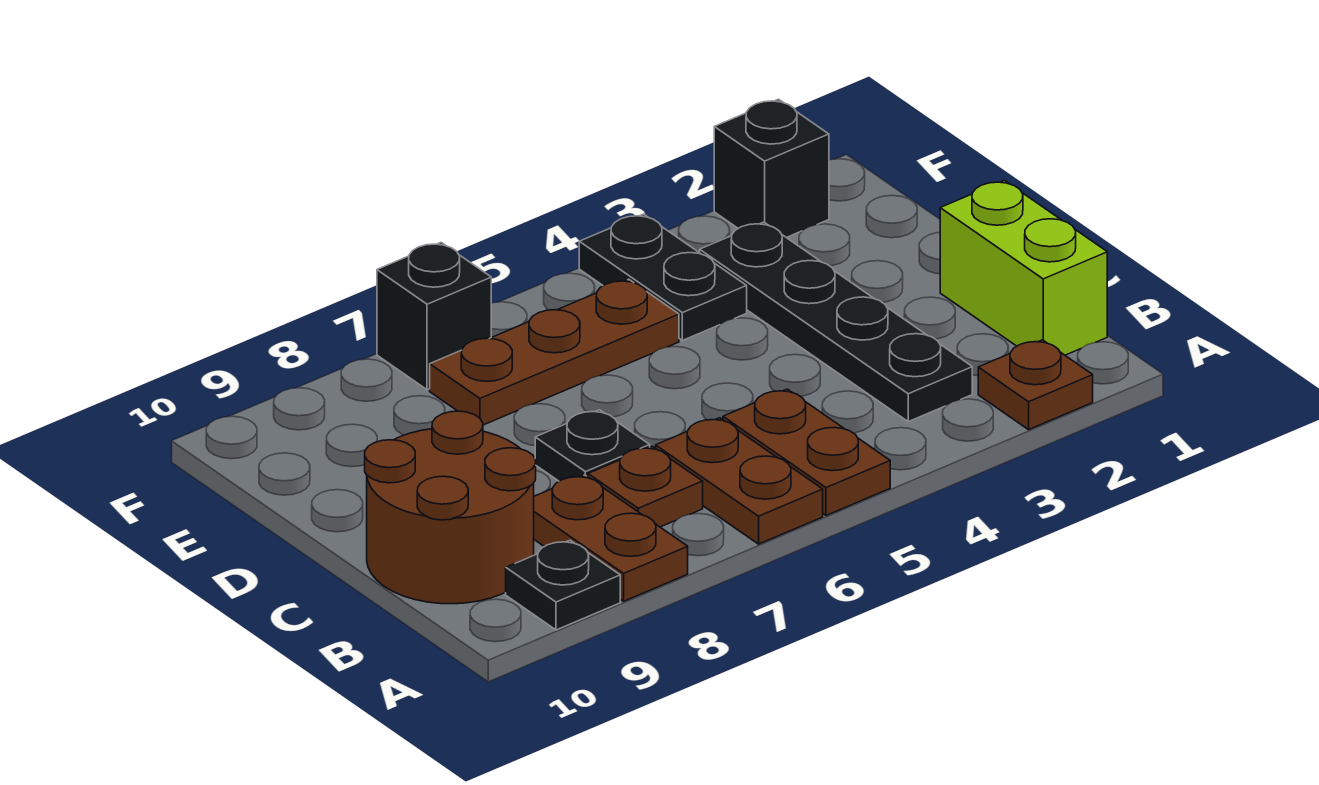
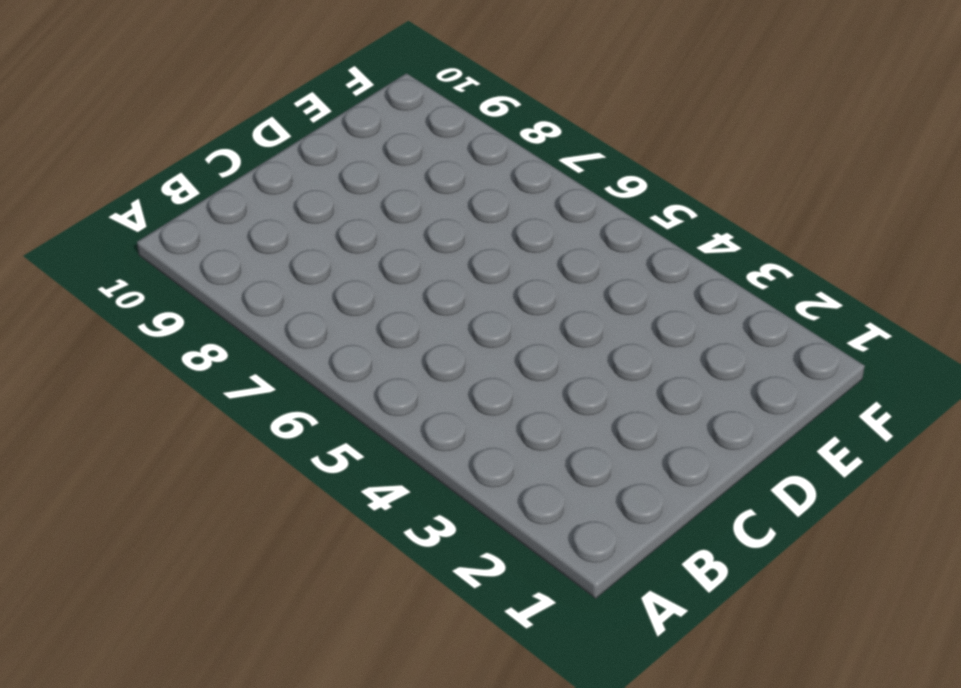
none -> brown plate A2 level 1
none -> brown plate A5:B5 level 1
none -> brown plate A6:B6 level 1

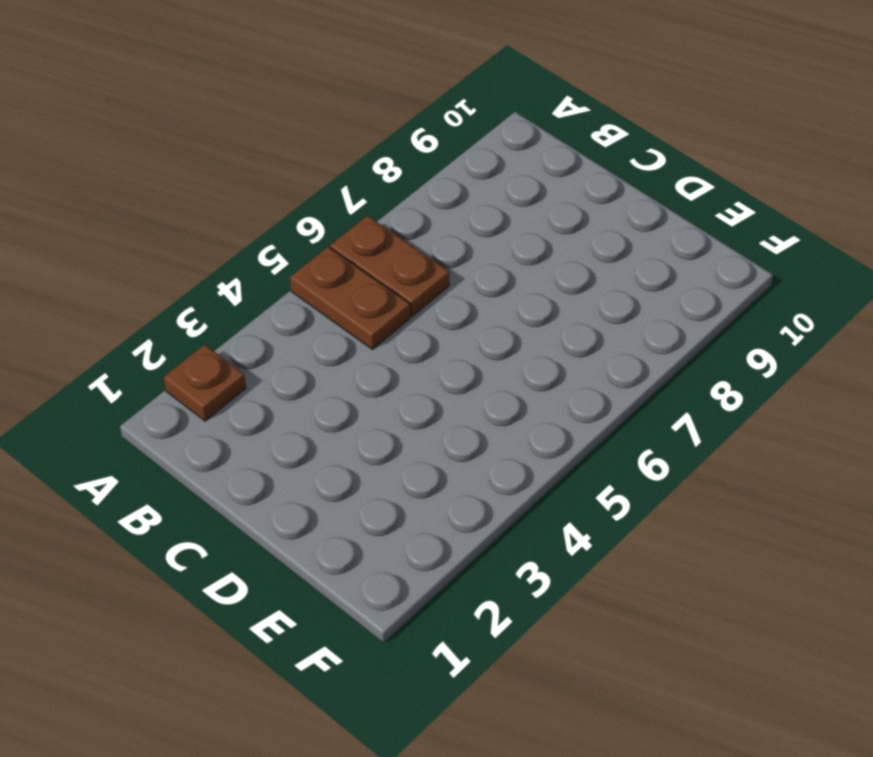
none -> brown plate A8:B8 level 1
none -> black plate A9 level 1
none -> lime brick B1:C1 level 1

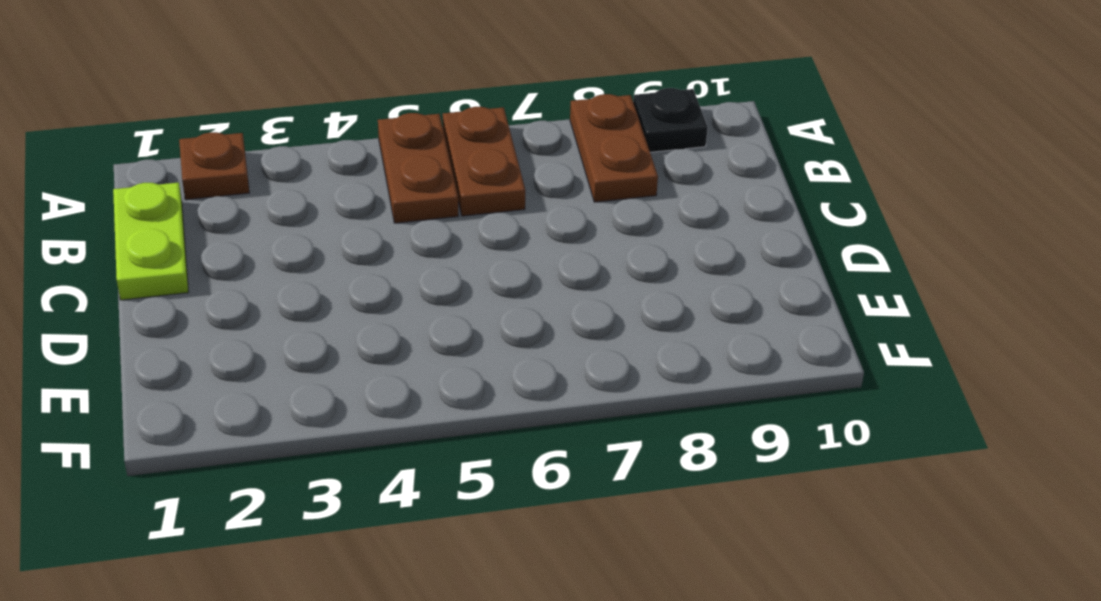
lime plate B1:C1 level 1 -> lime brick B1:C1 level 1
none -> black plate B3:E3 level 1
none -> brown plate B7 level 1
none -> brown round brick B9:C10 level 1

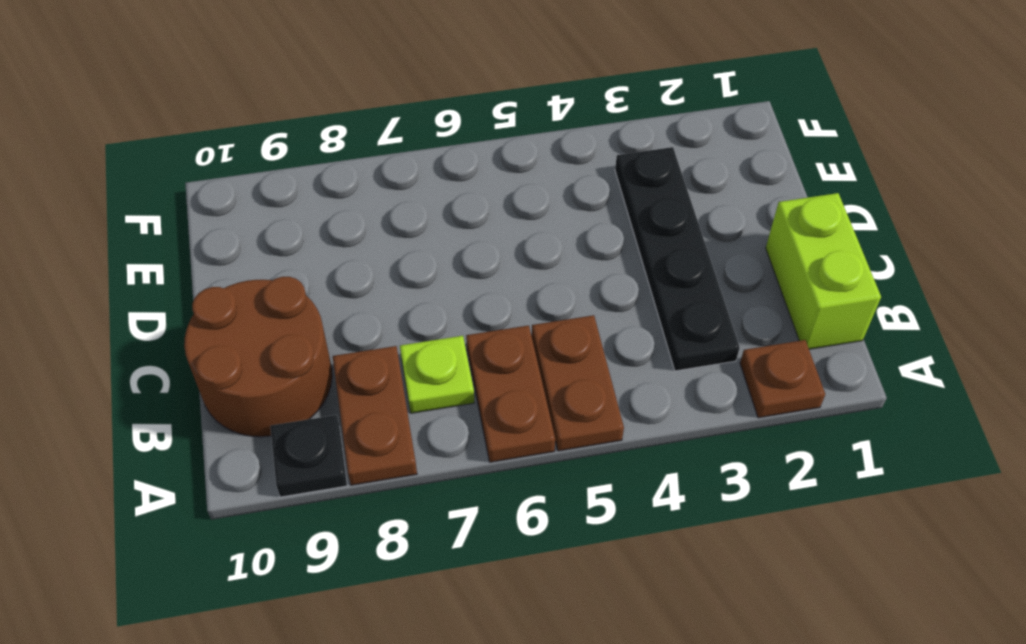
lime plate B7 level 1 -> brown plate B7 level 1
none -> black plate C7 level 1
none -> black plate E4:F4 level 1
none -> brown plate E5:E7 level 1

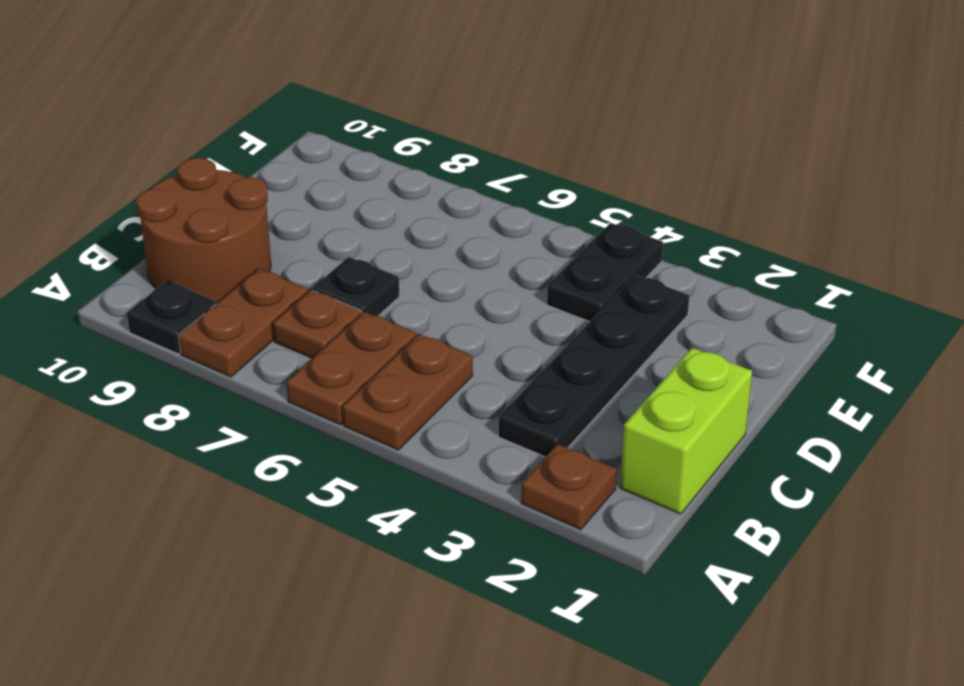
none -> brown plate E5:E7 level 1
none -> black brick F2 level 1
none -> black brick F7 level 1

